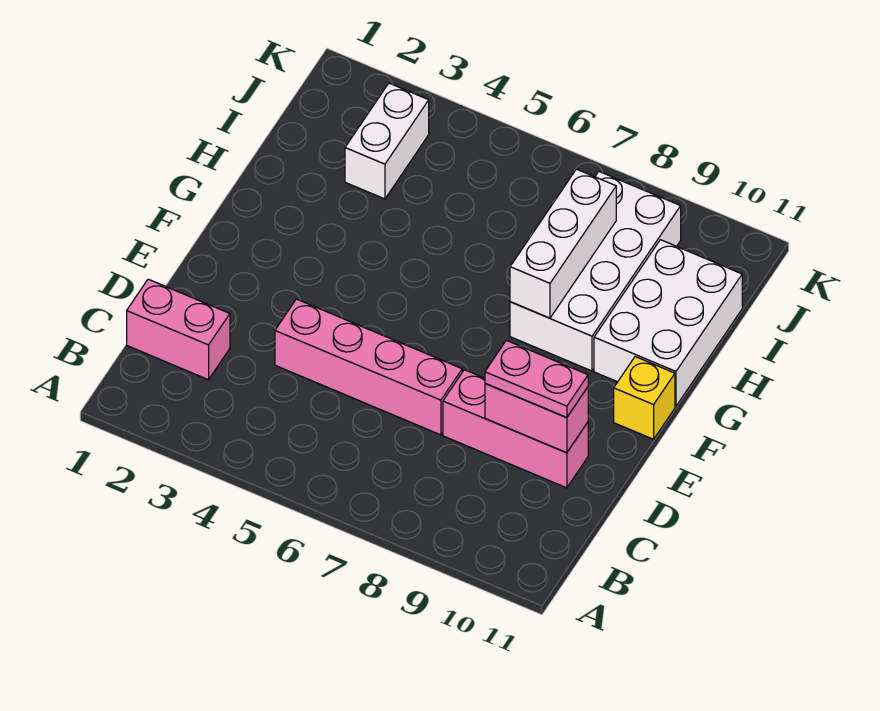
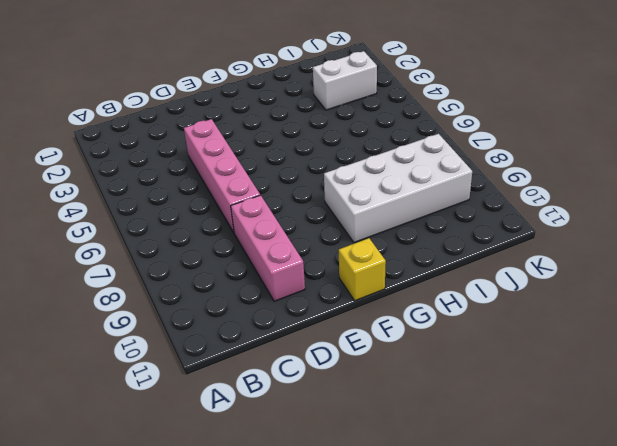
none -> pink brick C1:C2 level 1
none -> white brick G10:I11 level 1

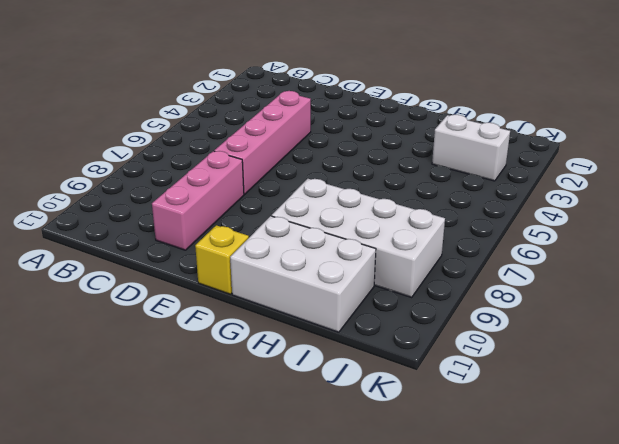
none -> pink brick C1:C2 level 1
none -> pink brick D9:D10 level 2

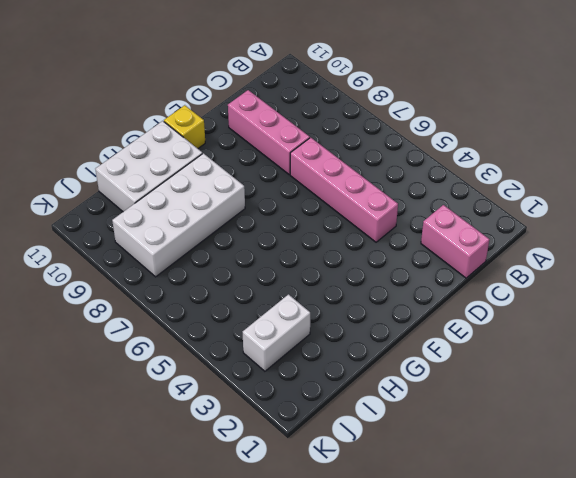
none -> pink brick D9:D10 level 2
none -> white brick G8:I8 level 2

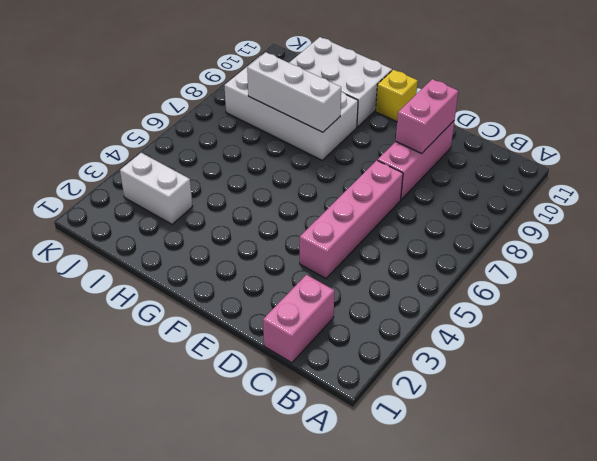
none -> pink plate D9:D10 level 3

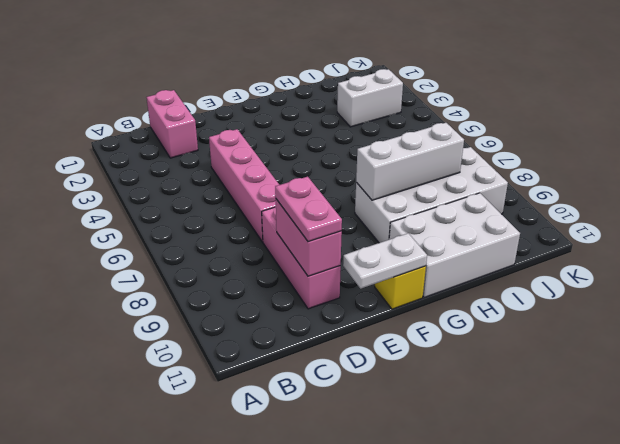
white plate E11:F11 level 2 -> none

